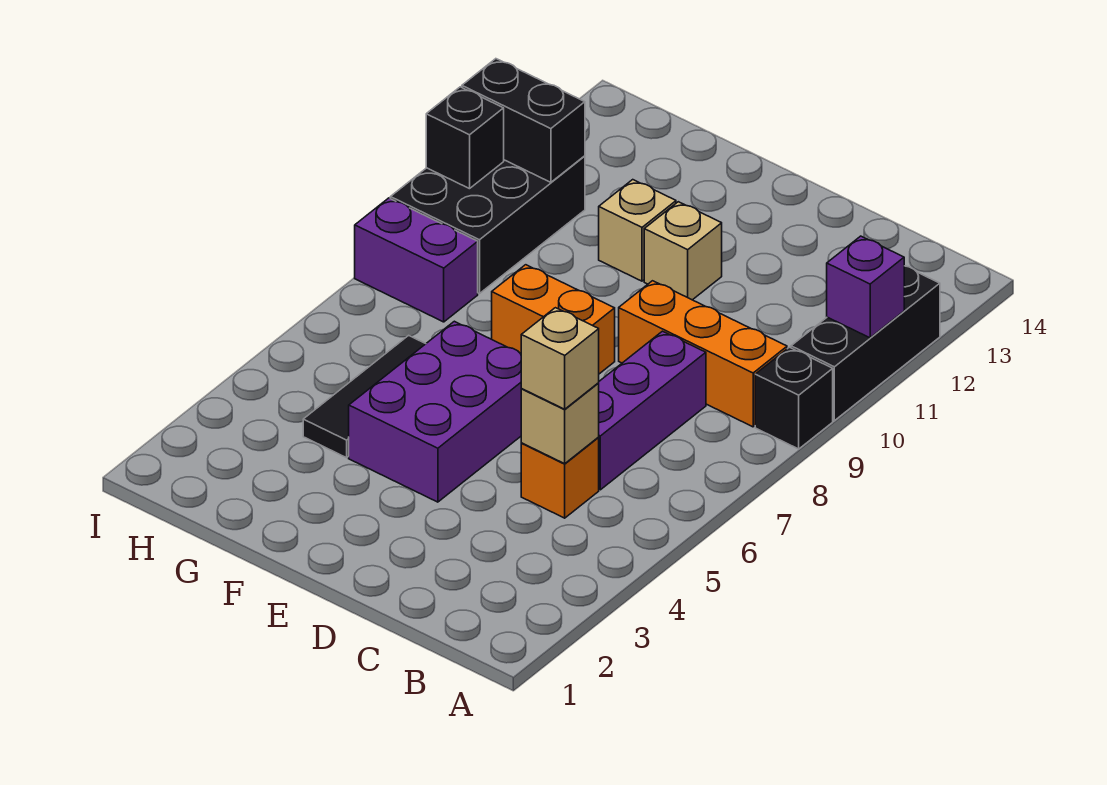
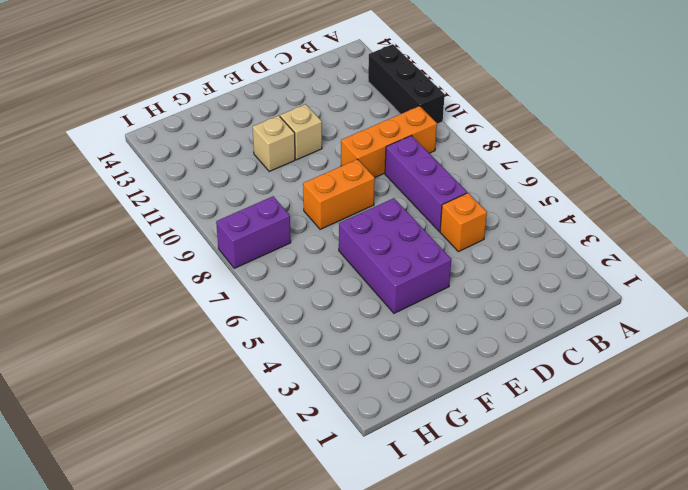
none -> black brick A9 level 1
none -> black tile G4:G6 level 1
none -> black brick H9:I11 level 1

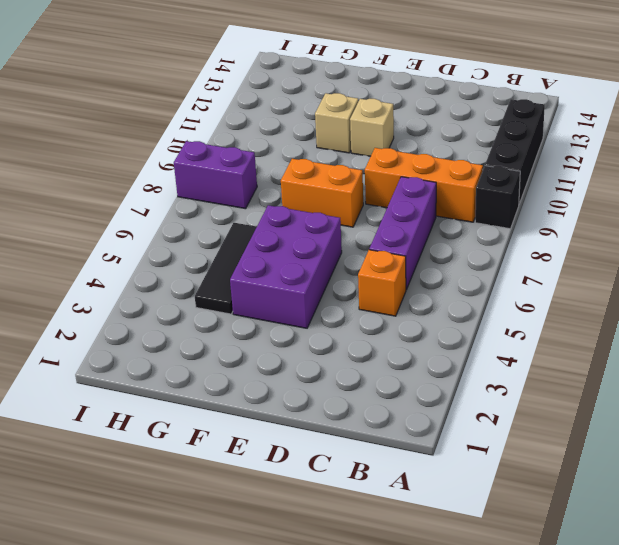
none -> black brick H9:I11 level 1
none -> purple brick A11 level 2
none -> tan brick C5 level 2

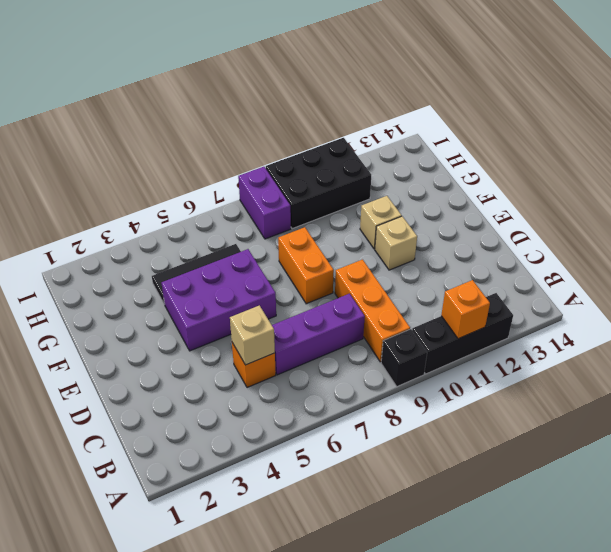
orange brick A11 level 2 -> purple brick A11 level 2
none -> black brick H11:I11 level 2
none -> black brick I10 level 2
none -> tan brick C5 level 3

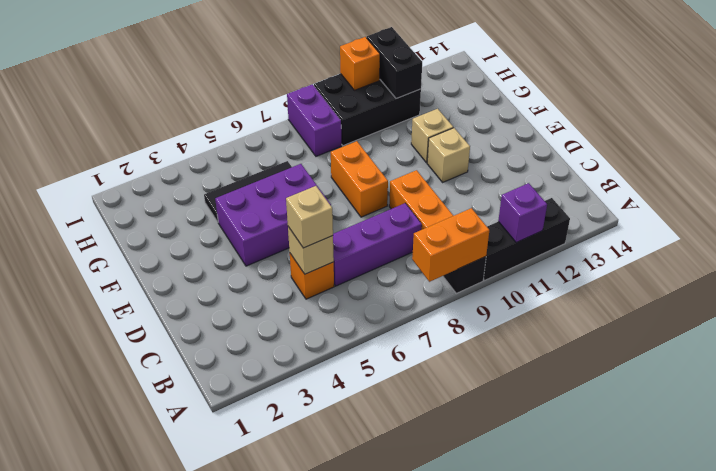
orange brick A8:A9 level 2 -> none
orange brick I10 level 2 -> black brick I10 level 2

